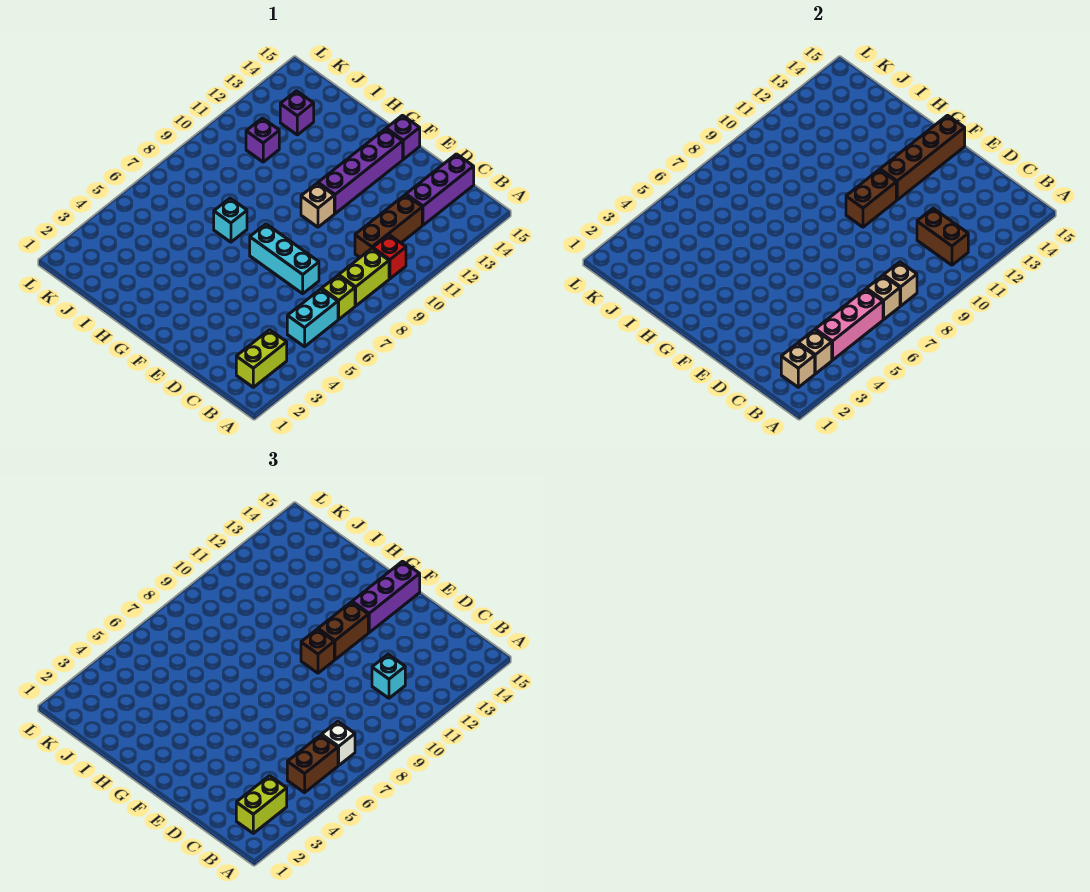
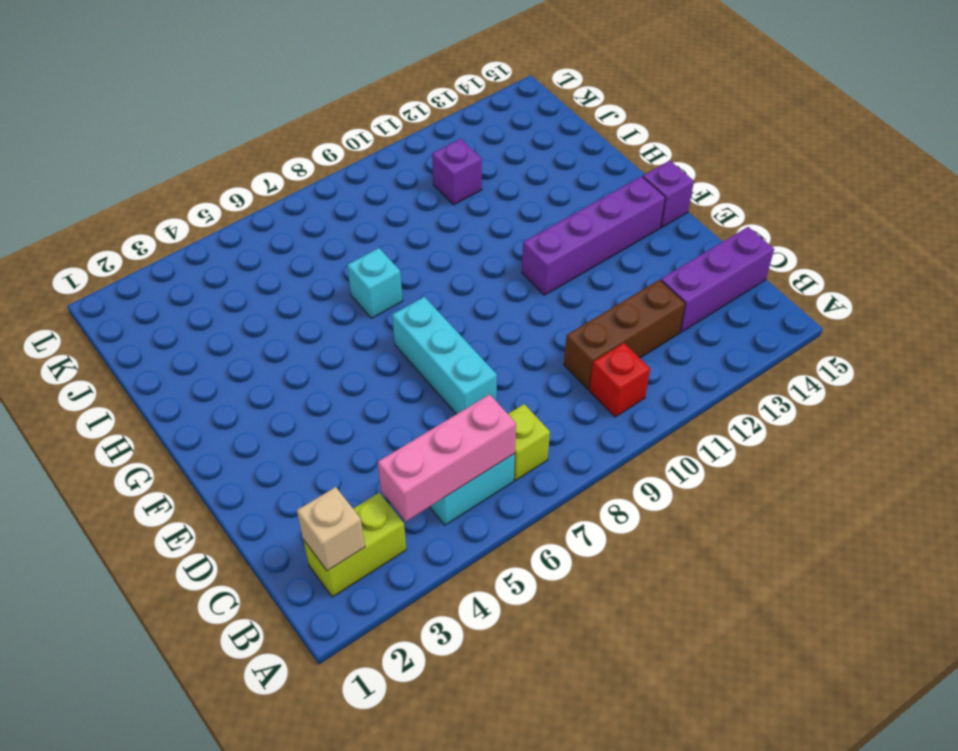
none -> lime brick B8:B9 level 1
none -> tan brick F10 level 1
none -> purple brick J13 level 1

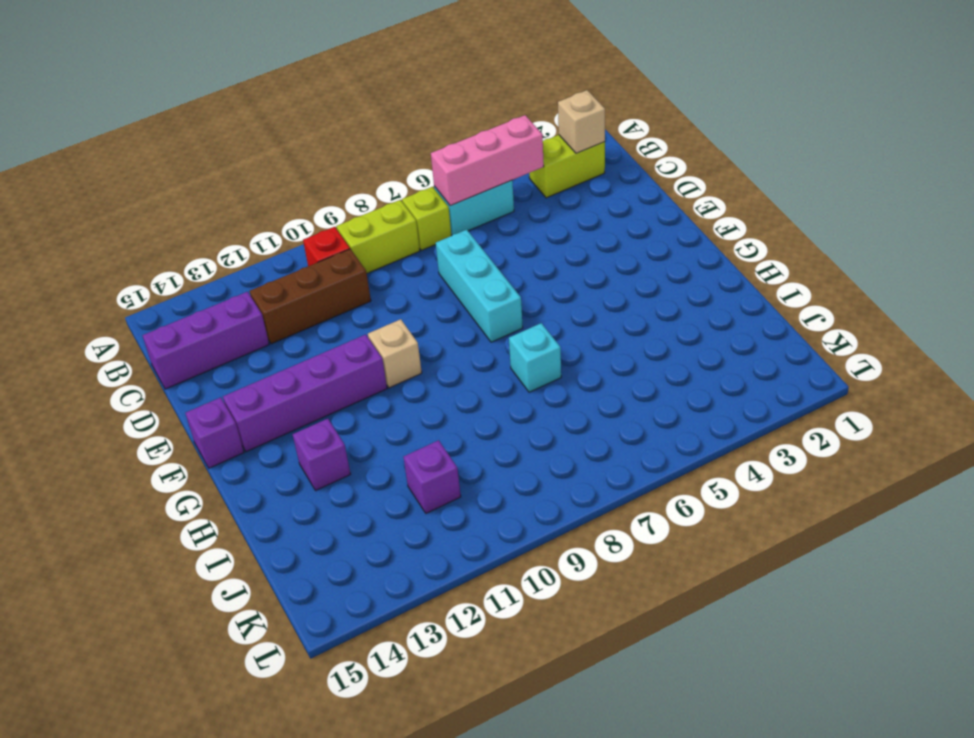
purple brick H13 level 1 -> purple brick J13 level 1
none -> tan brick B3 level 2
none -> tan brick B7 level 2
none -> tan brick B8 level 2

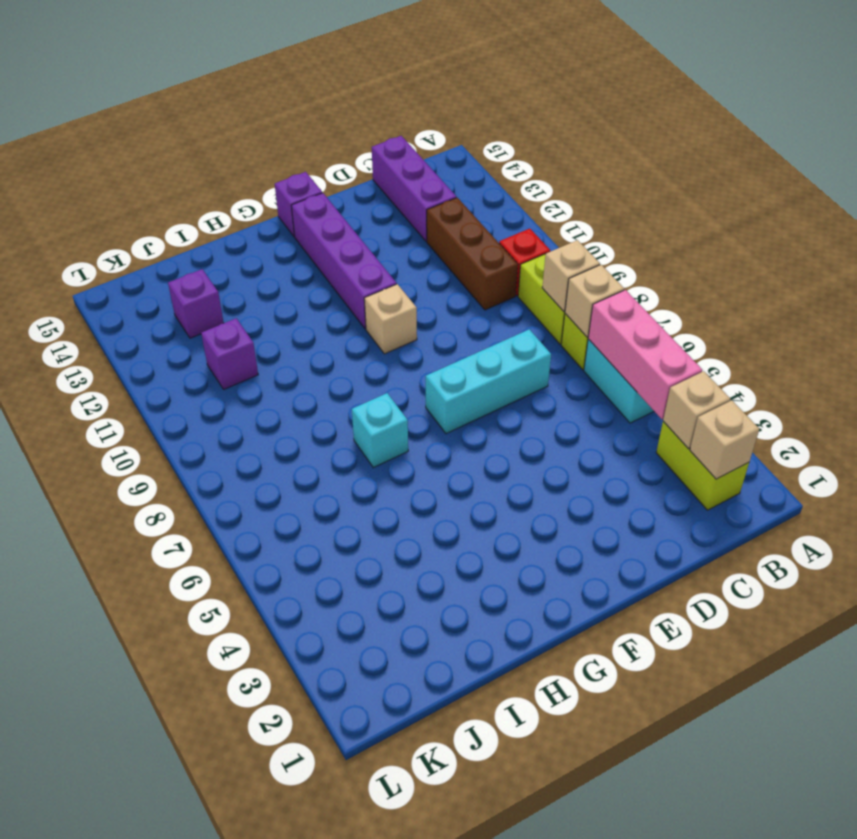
none -> brown brick B11:C11 level 2
none -> brown brick F10:F11 level 2
none -> brown brick F12:F15 level 2

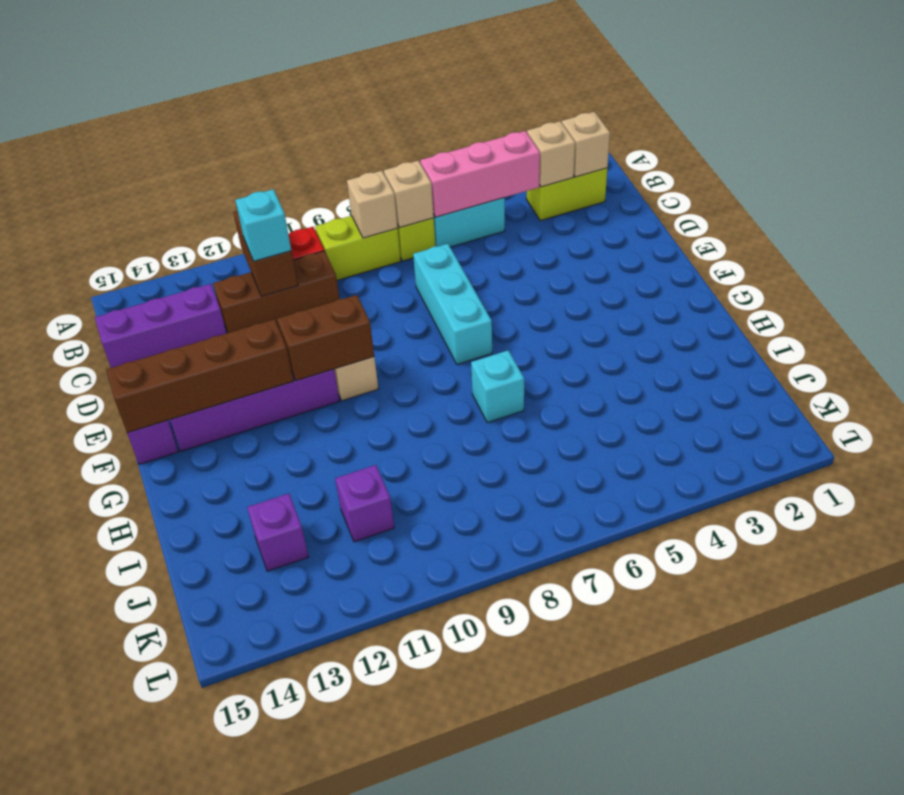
none -> lime brick B2:B3 level 3
none -> brown brick B5:B6 level 3
none -> white brick B7 level 3

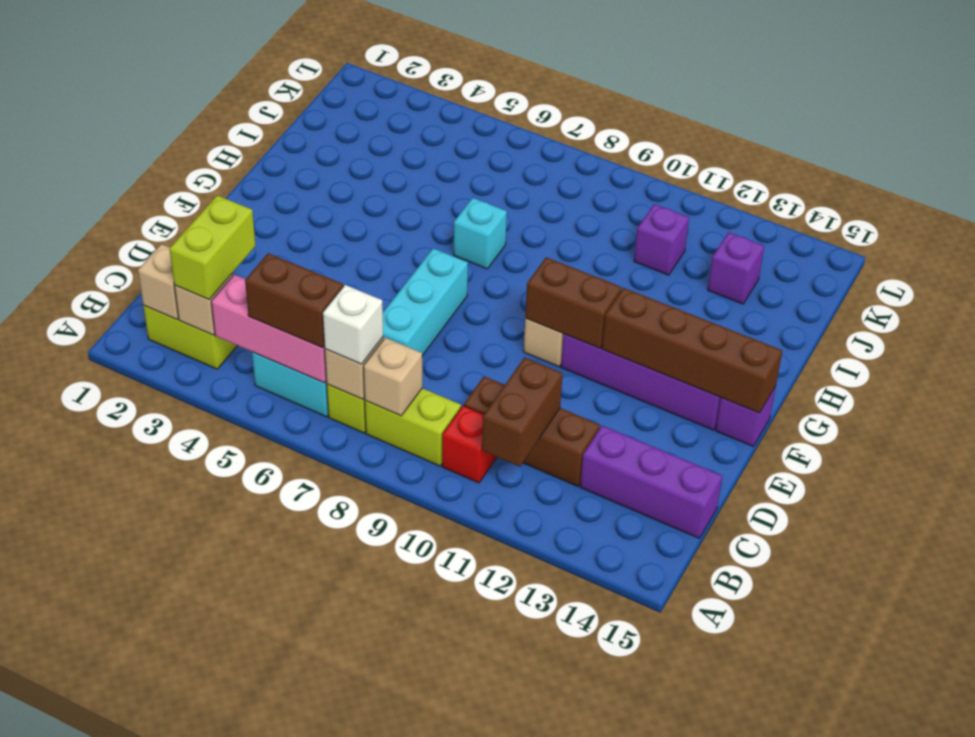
lime brick B3:C3 level 3 -> lime brick B2:B3 level 3
none -> cyan brick C11 level 3
none -> brown brick F10 level 3
none -> brown brick F11:F12 level 3

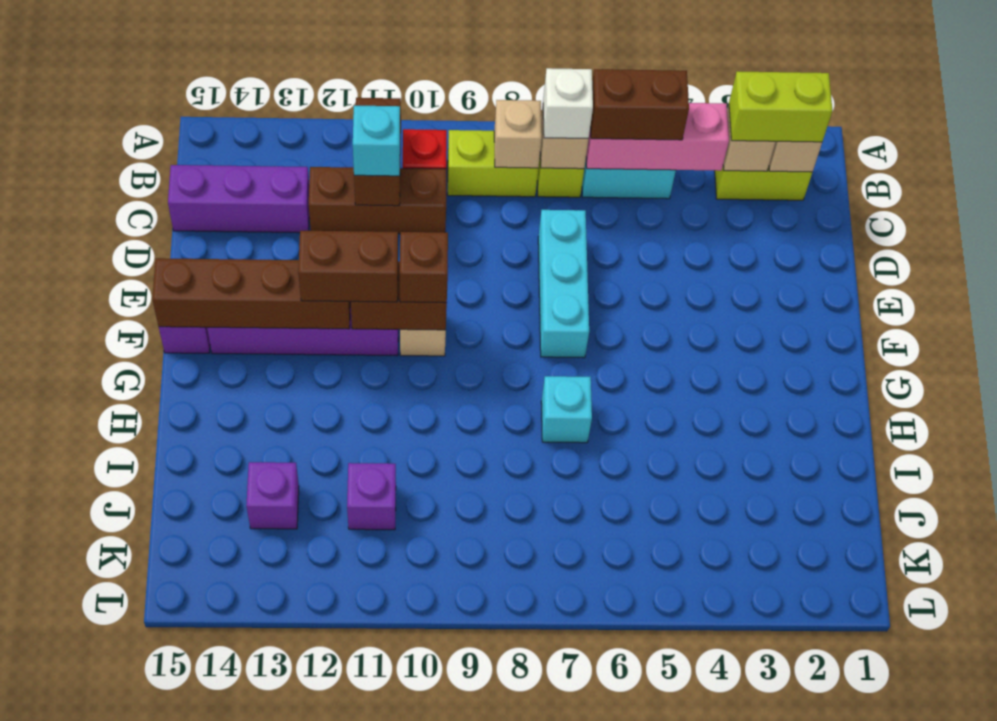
none -> purple brick F13:F15 level 3

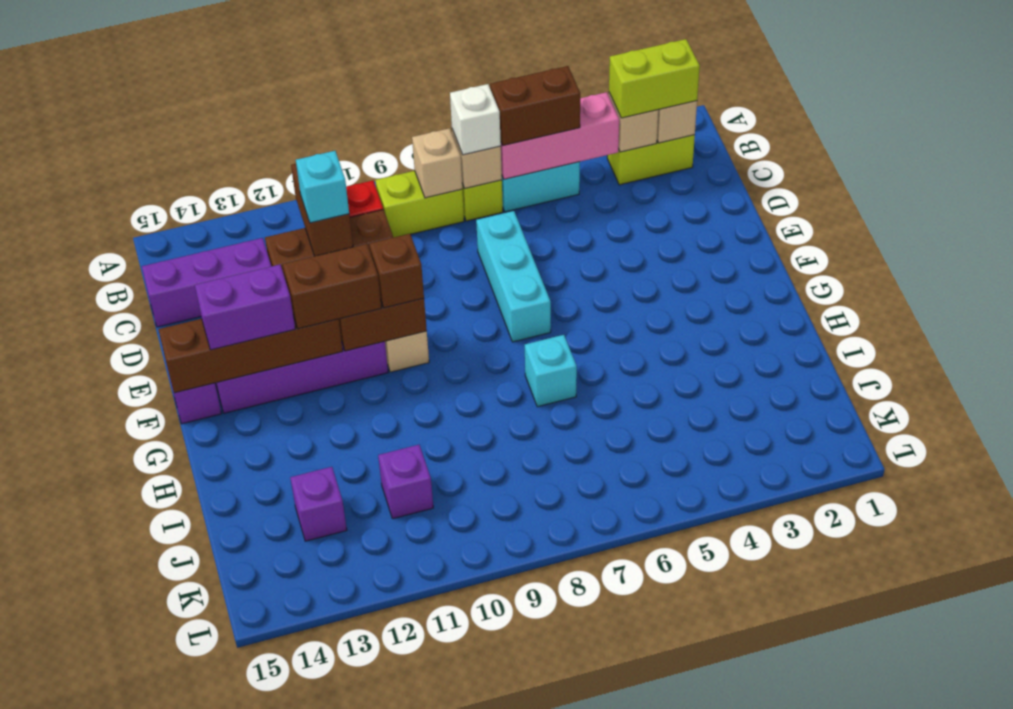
purple brick F13:F14 level 3 -> purple brick F13:F15 level 3

